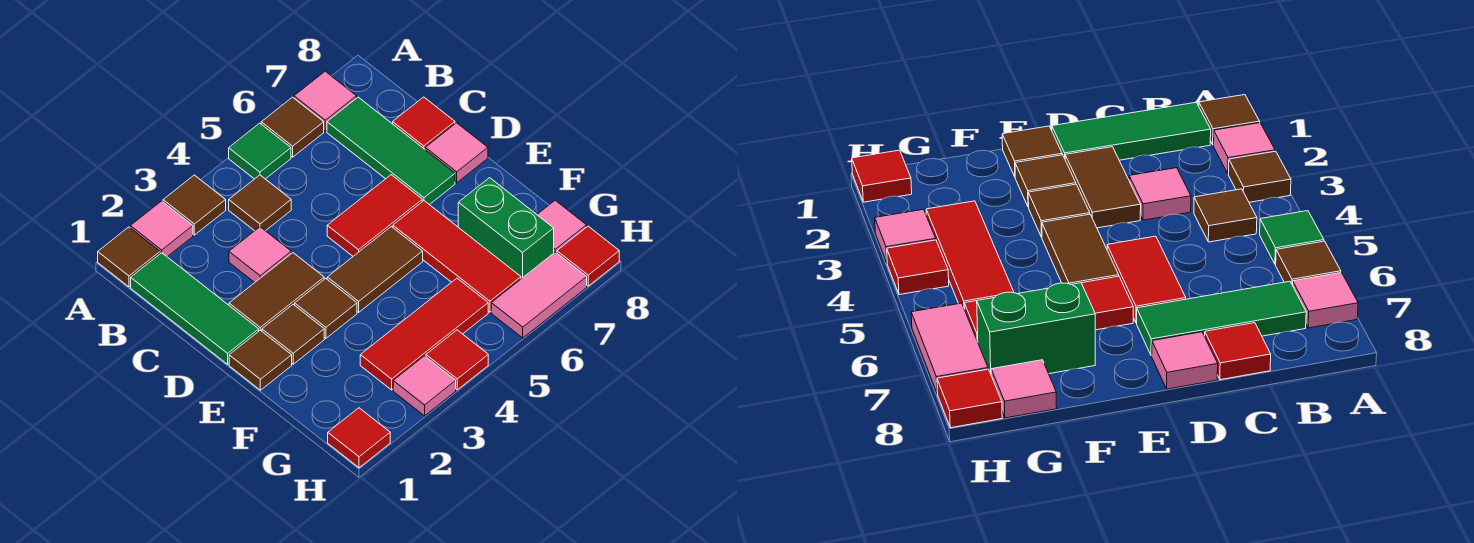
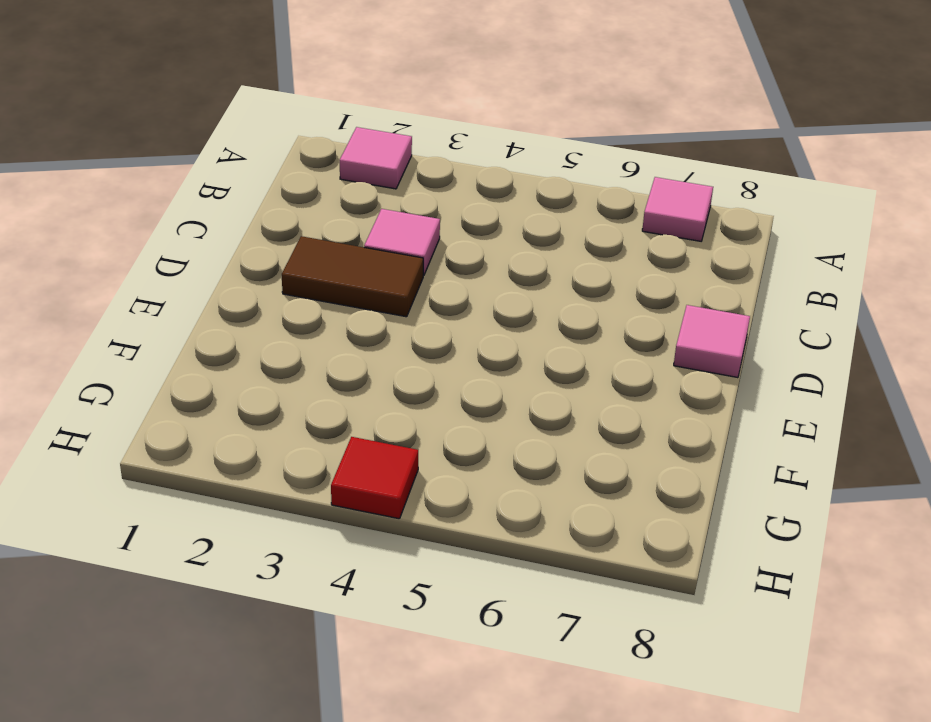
none -> brown tile A1 level 1
none -> brown tile A3 level 1
none -> green tile A5 level 1

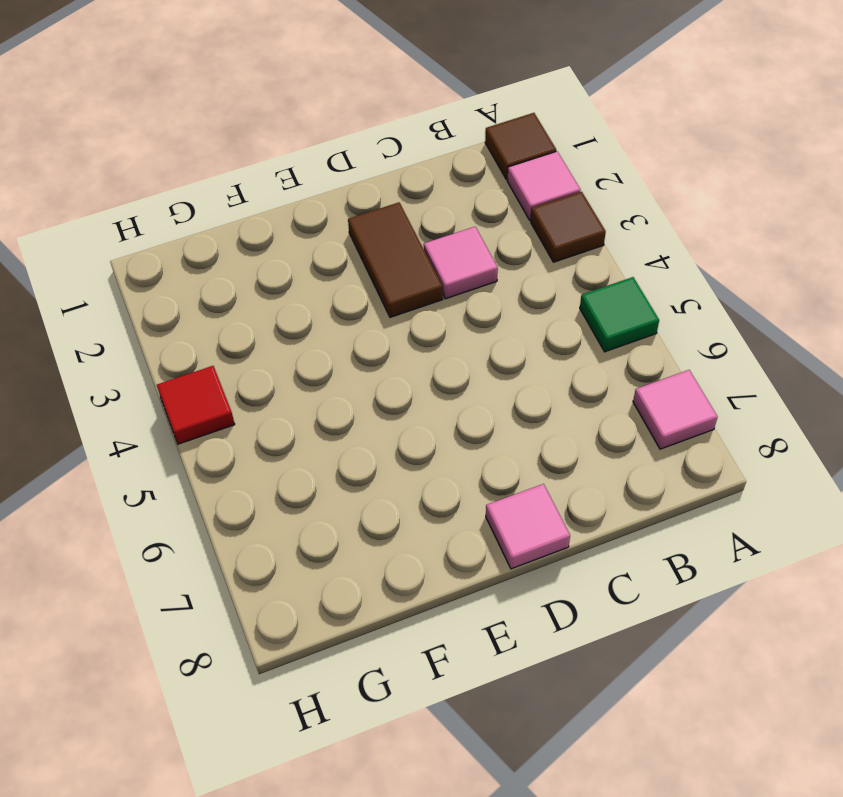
none -> brown tile A6 level 1
none -> green tile B1:D1 level 1
none -> brown tile B4 level 1

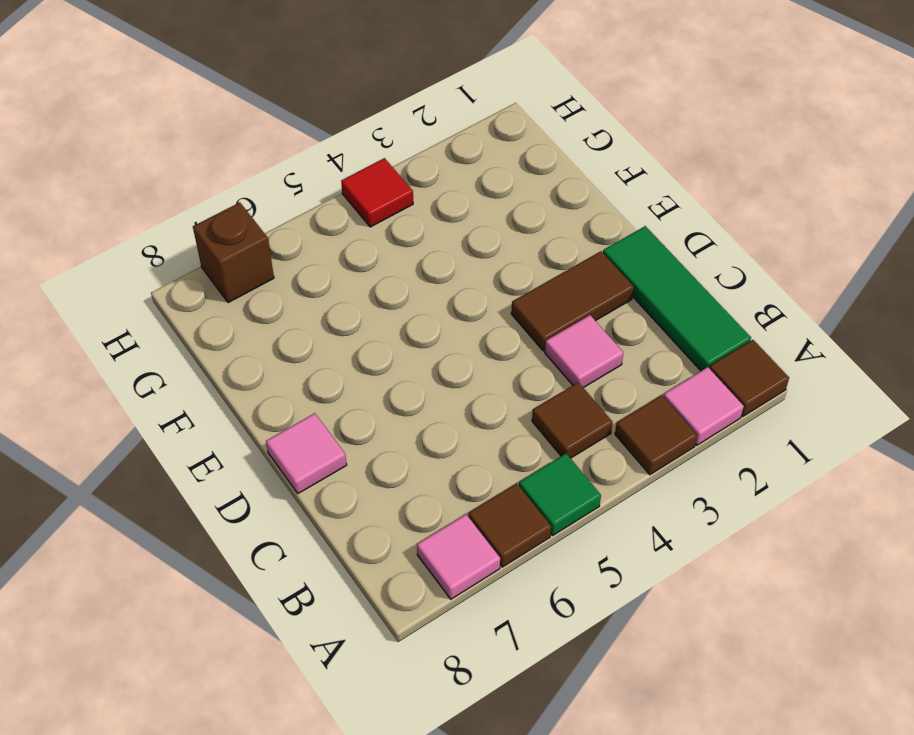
brown brick H7 level 1 -> pink tile H6:H7 level 1
none -> green tile B7:D7 level 1
none -> red tile C8 level 1
none -> red tile D5:D6 level 1

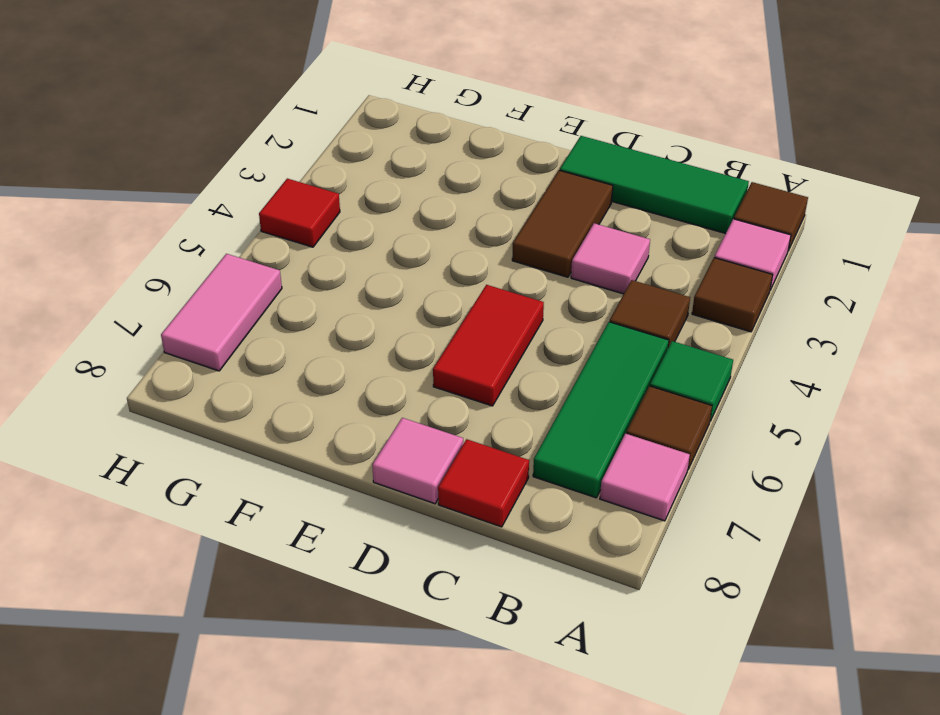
green tile B5:B7 level 1 -> green tile B7:D7 level 1
none -> brown tile E1 level 1
none -> brown tile E2 level 1
none -> brown tile E3 level 1

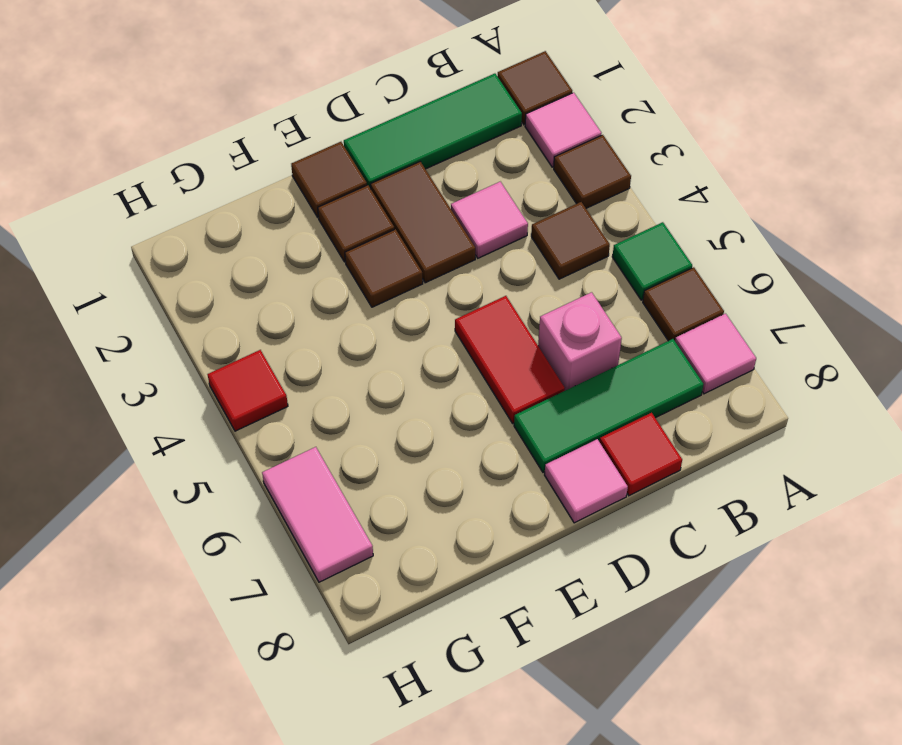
pink brick C6 level 1 -> none
none -> brown tile E4:E5 level 1
none -> red tile E6:G6 level 1
none -> green brick F7:G7 level 1

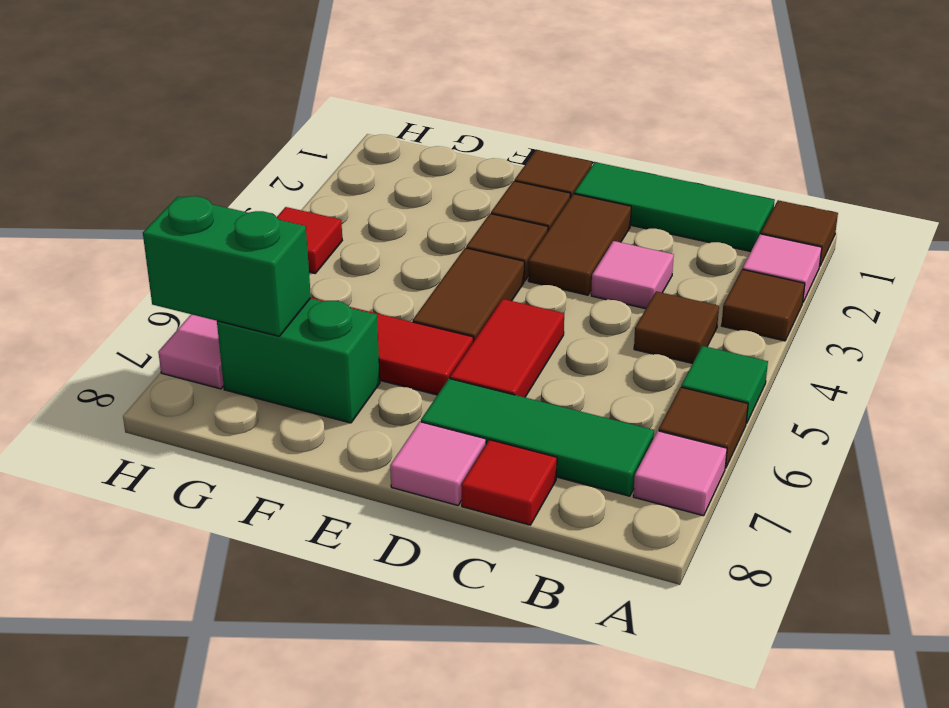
green brick G7:H7 level 2 -> none
none -> red tile G3:G5 level 1
none -> pink tile G8 level 1
none -> red tile H1 level 1

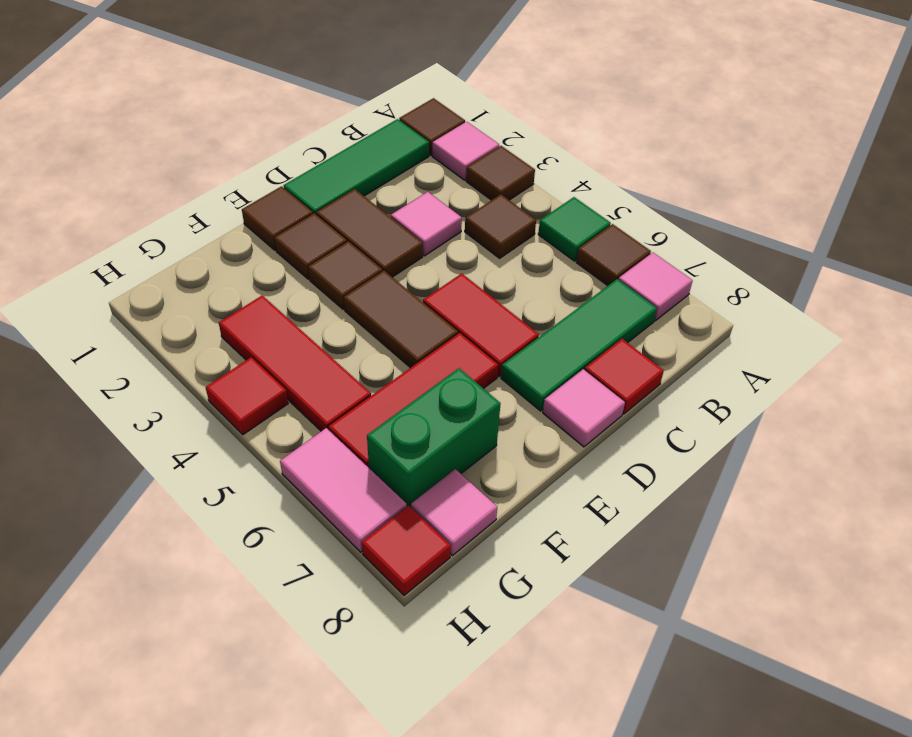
none -> red tile H1 level 1
none -> pink tile H3 level 1

